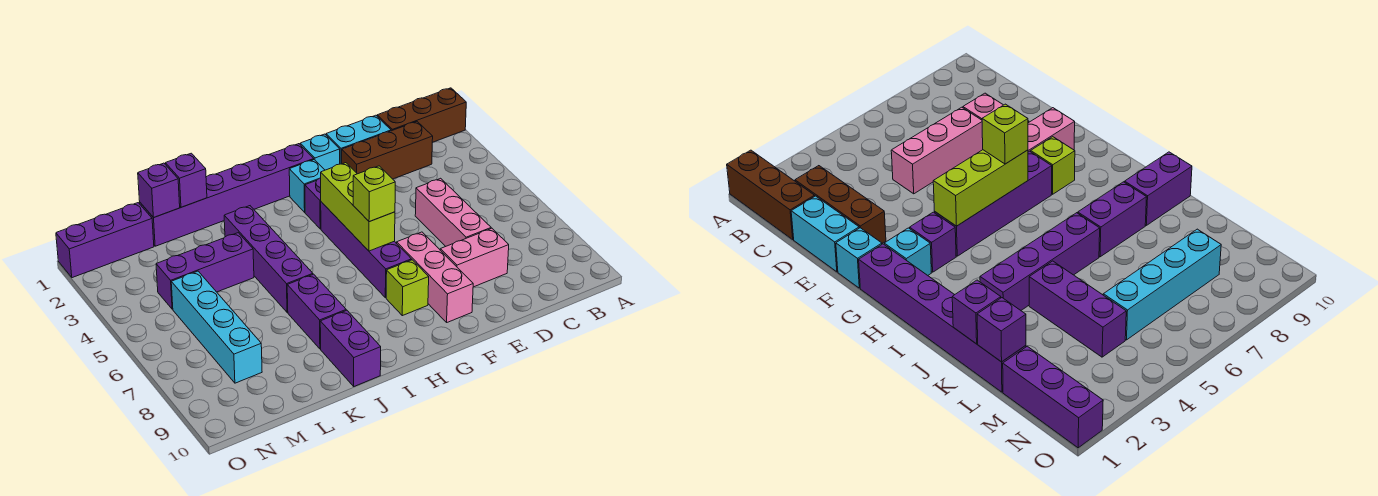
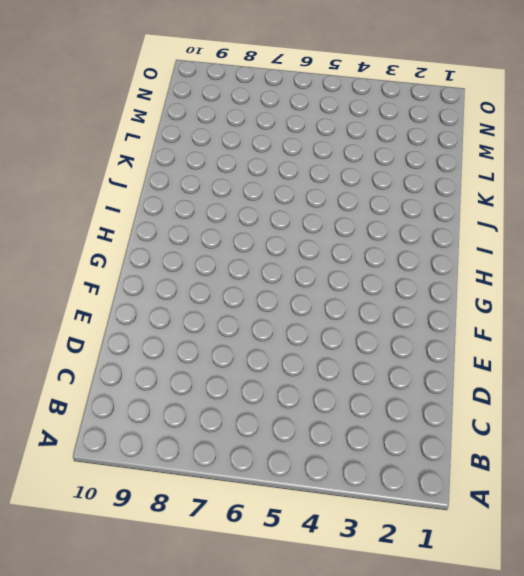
none -> brown brick A1:C1 level 1
none -> brown brick C2:E2 level 1
none -> cyan brick D1:E1 level 1

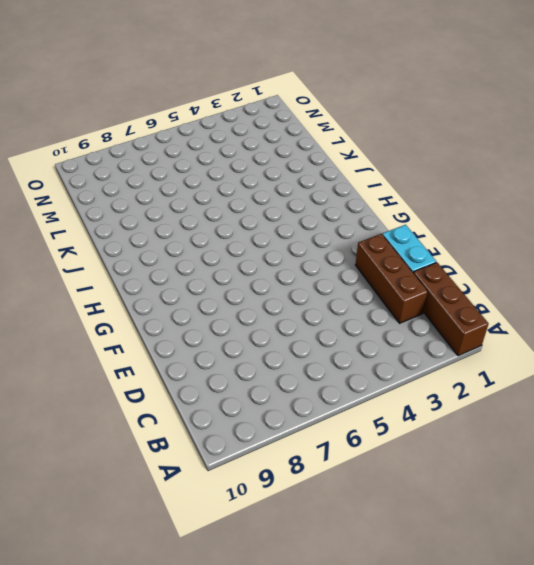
none -> pink brick D5:D7 level 1
none -> pink brick D8:E8 level 1
none -> cyan brick F1 level 1

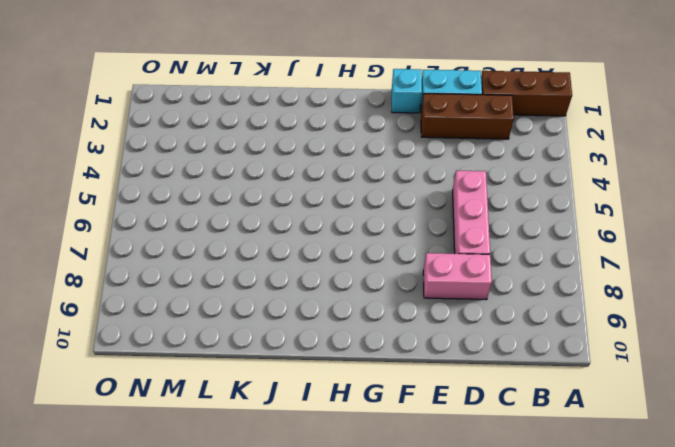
none -> pink brick F7:F9 level 1
none -> purple brick G1:L1 level 1
none -> cyan brick G2 level 1

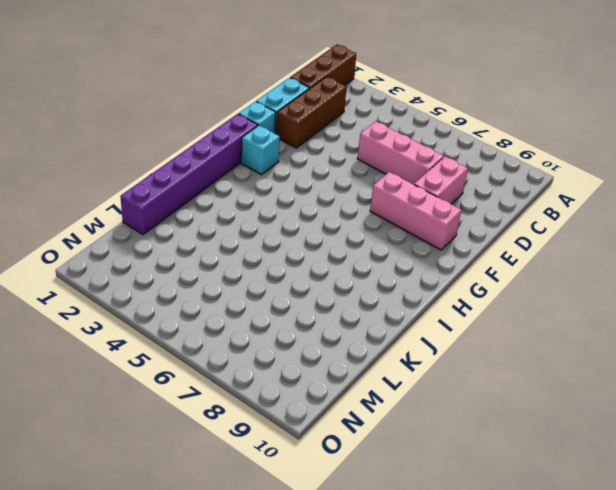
none -> purple brick G3 level 1
none -> purple brick G4:G7 level 1
none -> lime brick G8 level 1

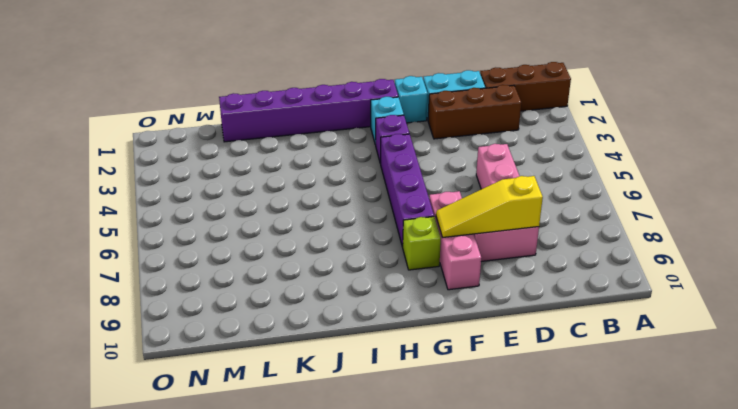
yellow slope D8:F8 level 2 top D -> none
none -> purple brick J3:J6 level 1
none -> purple brick J7:J8 level 1
none -> purple brick J9:J10 level 1

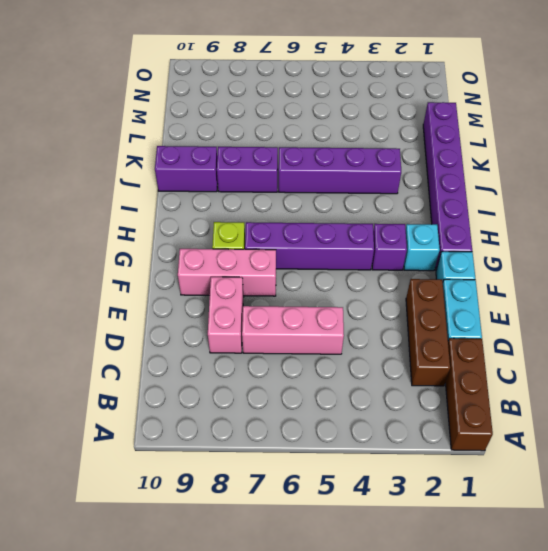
none -> purple brick K4:M4 level 1
none -> purple brick M1:O1 level 1
none -> cyan brick M5:M8 level 1

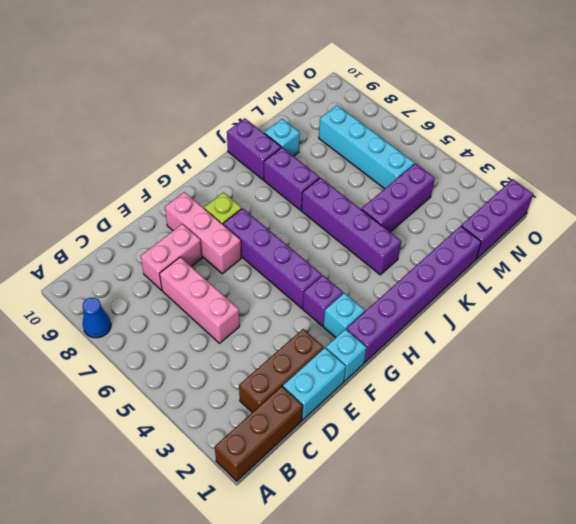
blue cone A8 level 1 -> none
cyan brick K9 level 1 -> none
none -> lime brick G4:G6 level 2
none -> purple brick K1 level 2
none -> purple brick L1 level 2

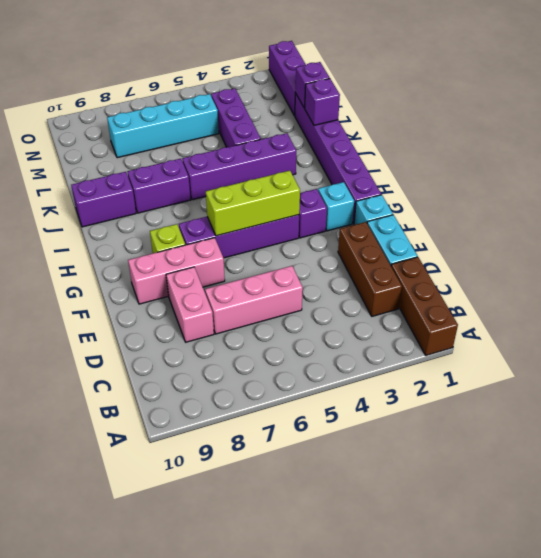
none -> lime brick G6 level 3

